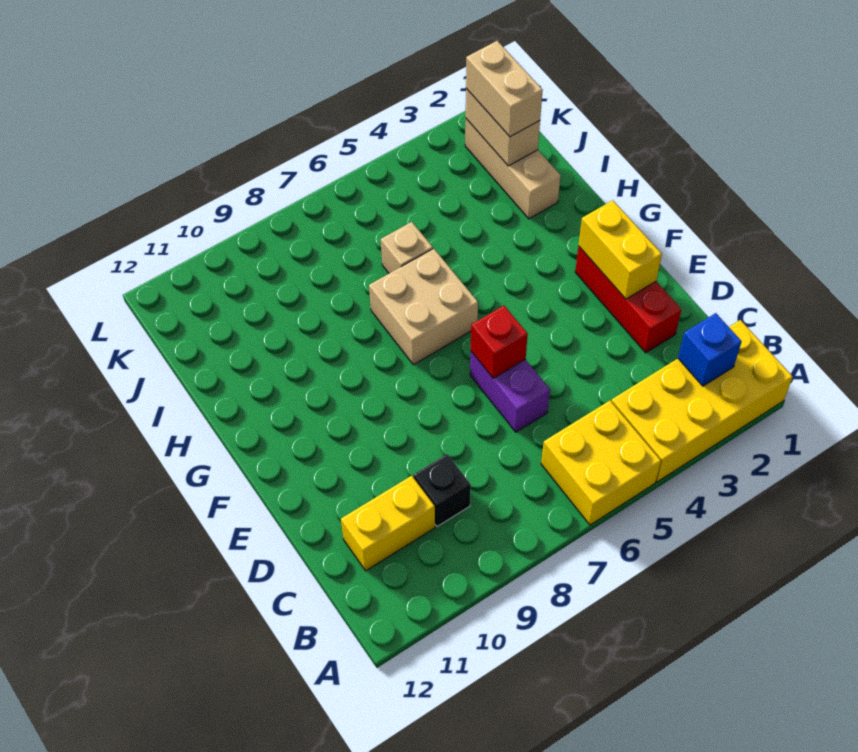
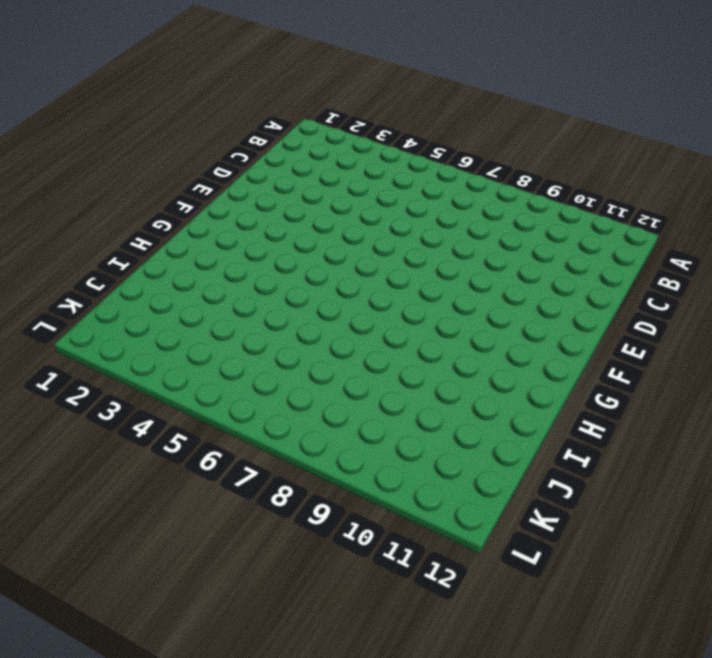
none -> yellow brick A1:B4 level 1
none -> yellow brick A5:B6 level 1
none -> black brick C9 level 1

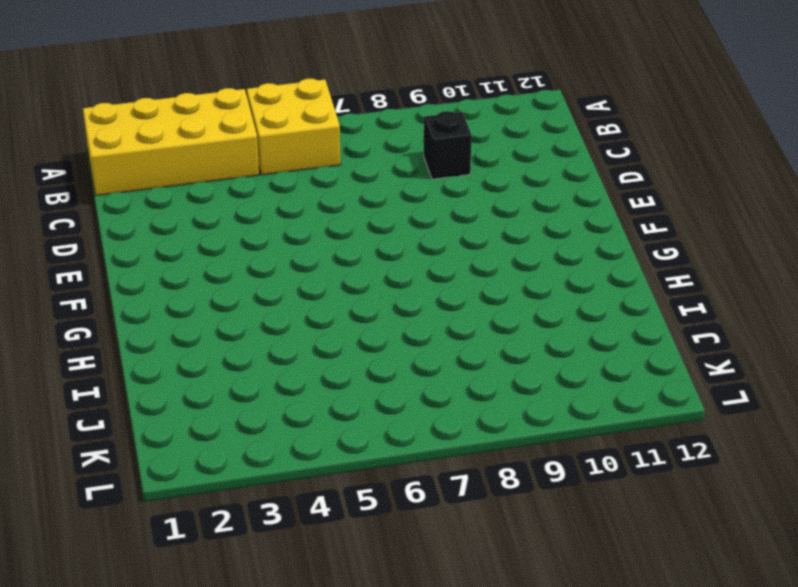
none -> yellow brick C10:C11 level 1
none -> red brick D2:F2 level 1
none -> purple brick D6:E6 level 1

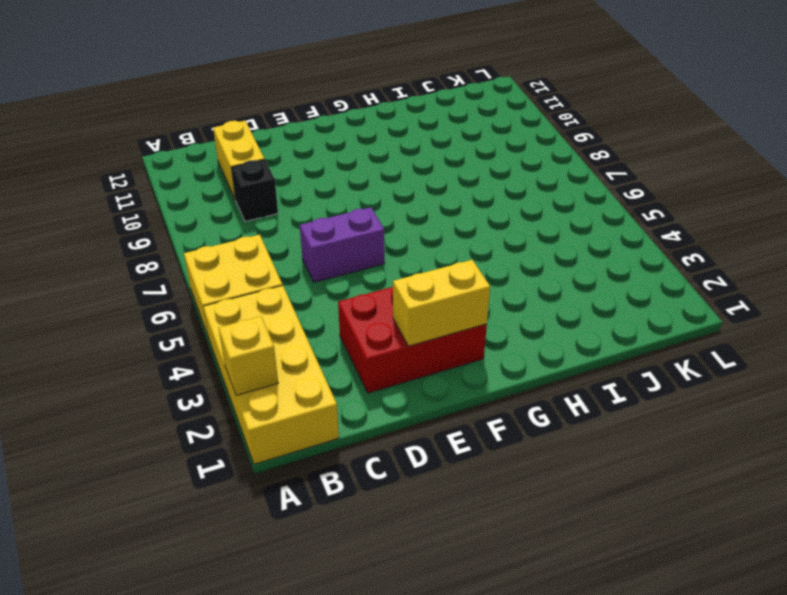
yellow brick A2 level 2 -> none
red brick D2:F3 level 1 -> red brick D2:F2 level 1
none -> tan brick G6:H7 level 1
none -> tan brick I2:K2 level 1
none -> tan brick I6 level 1

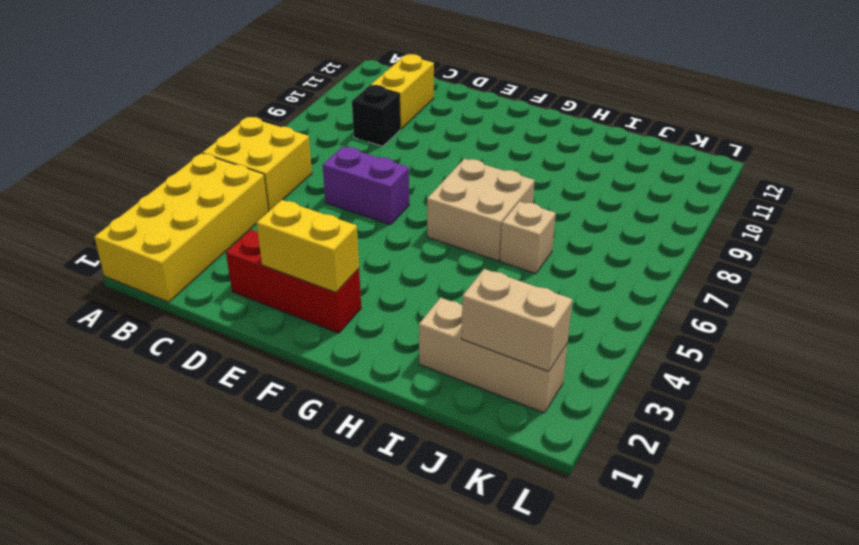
none -> blue brick B2 level 2
none -> red brick E6 level 2
none -> tan brick J2:K2 level 3

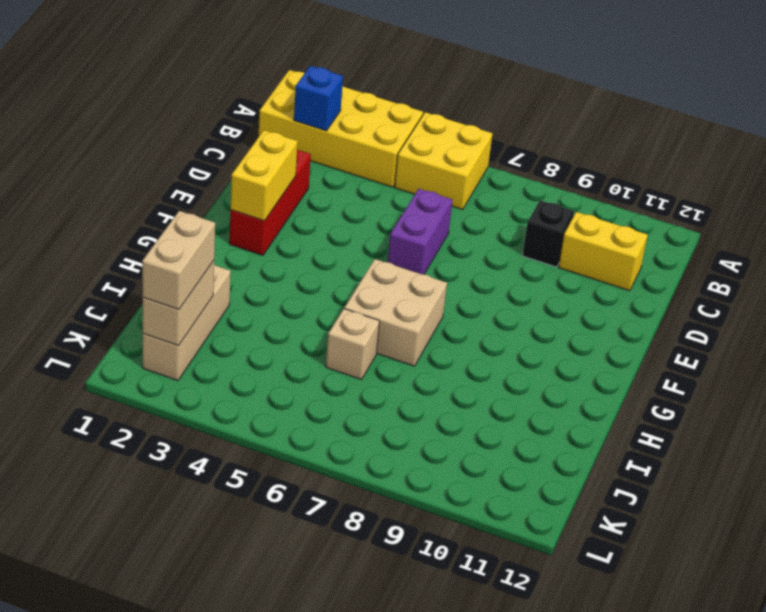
none -> red brick E6 level 2

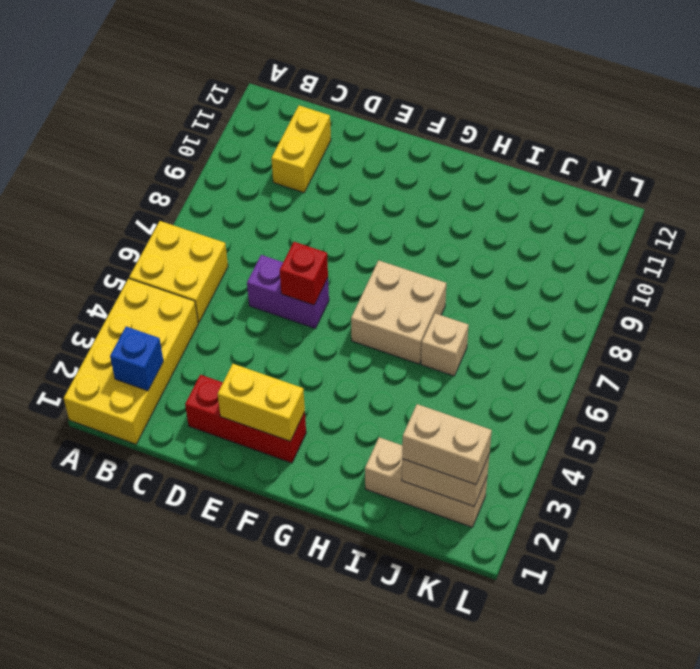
none -> black brick C9 level 1

